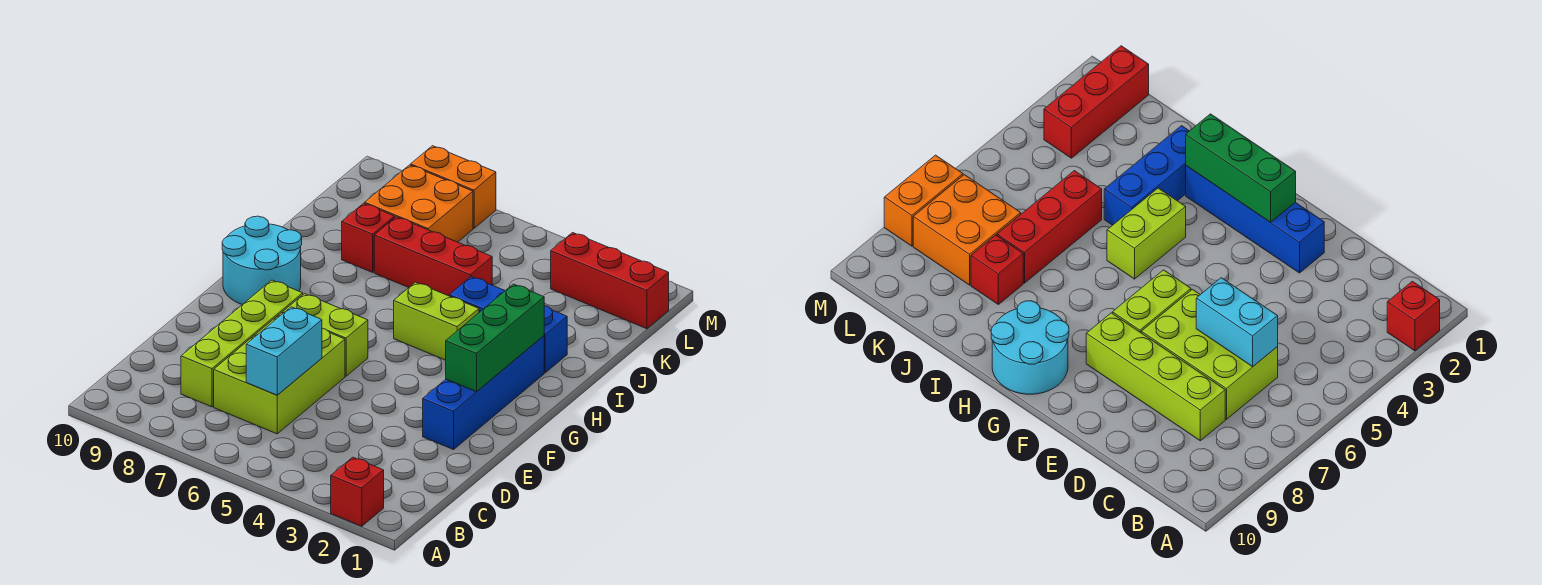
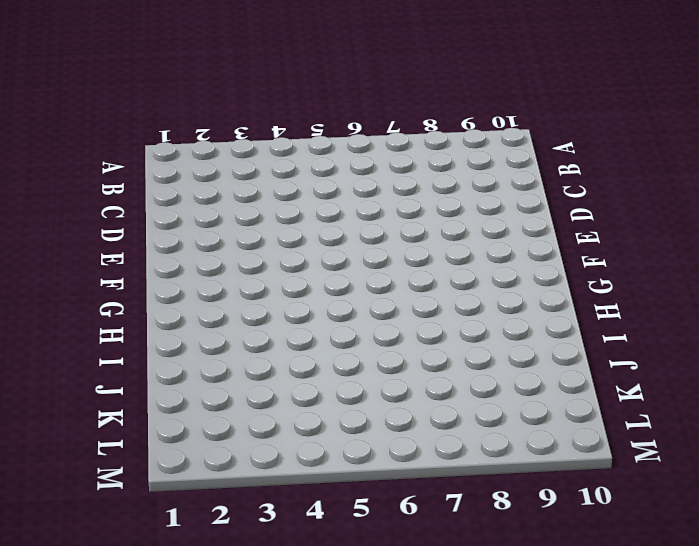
none -> red brick A2 level 1
none -> lime brick C6:E7 level 1
none -> lime brick C8:F8 level 1

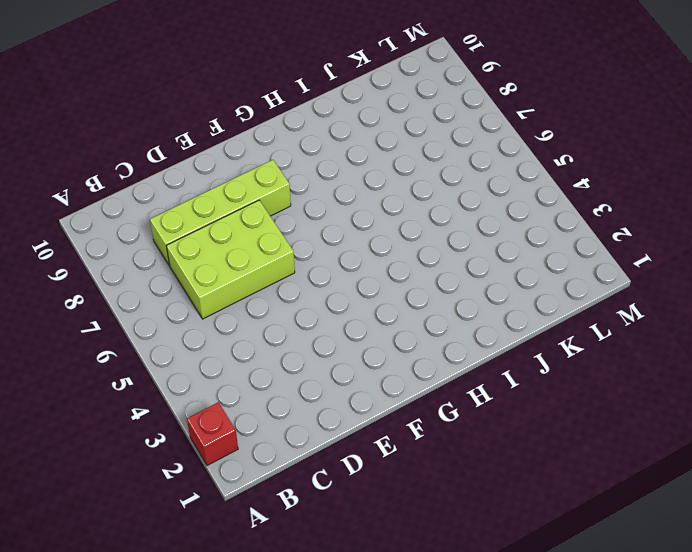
none -> blue brick E2:H2 level 1
none -> lime brick F6:F7 level 1
none -> cyan round brick G9:H10 level 1

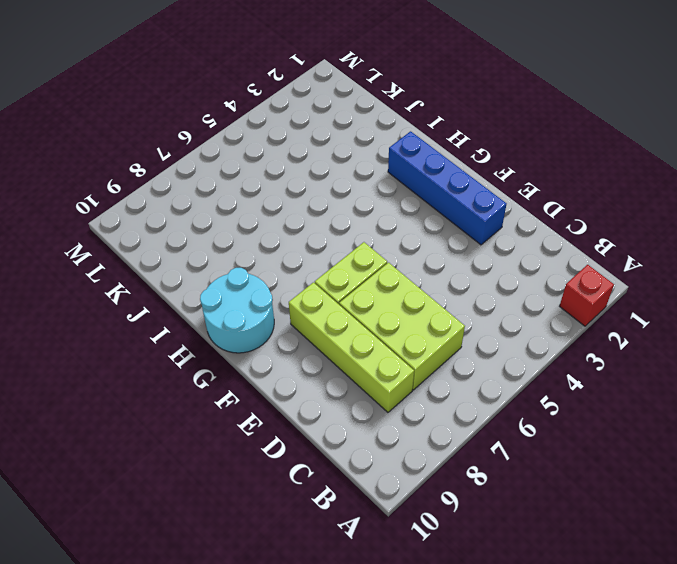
none -> lime brick H4:H5 level 1
none -> blue brick I2:I4 level 1
none -> red brick J5:J7 level 1

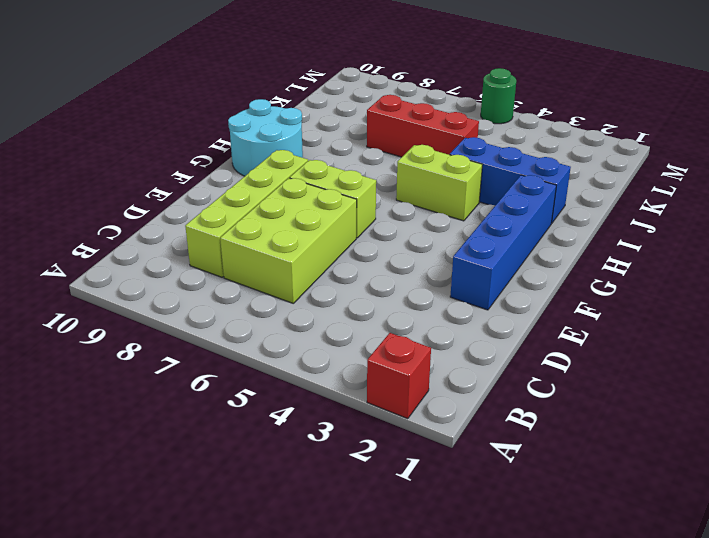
green round brick M5 level 1 -> none
none -> red brick J8 level 1
none -> orange brick K7:L8 level 1
none -> red brick L1:L3 level 1

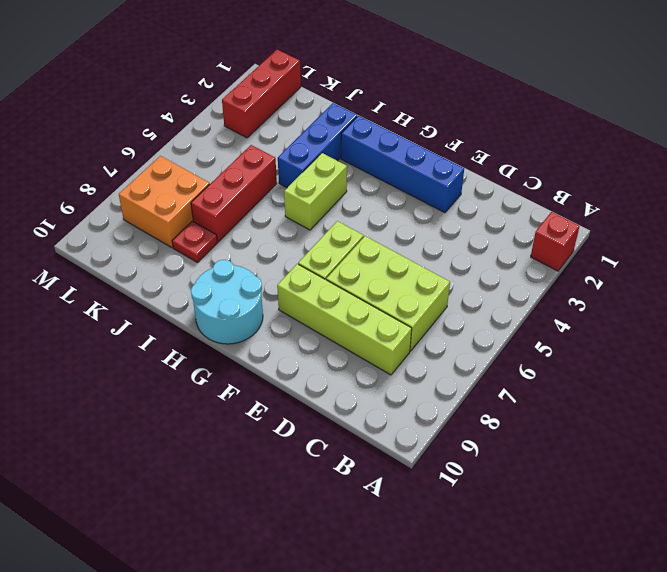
red plate J8 level 1 -> red brick J8 level 1
none -> orange brick M7:M8 level 1
none -> cyan brick C6:D6 level 2
none -> green brick F2:H2 level 2

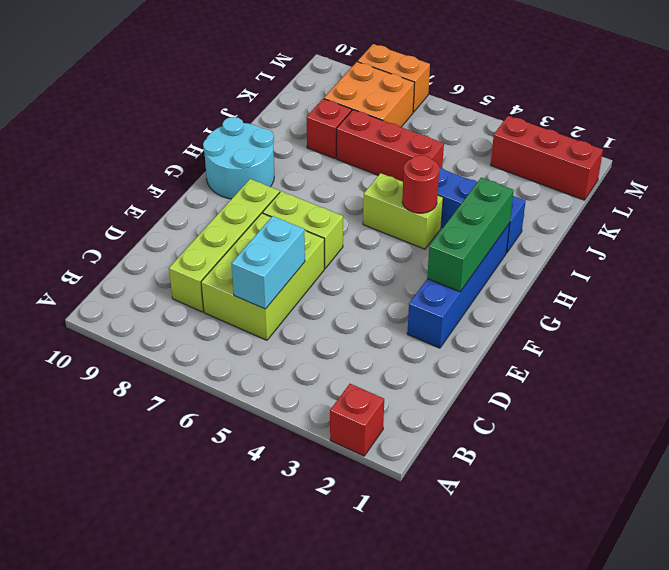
red round brick H4 level 2 -> none

